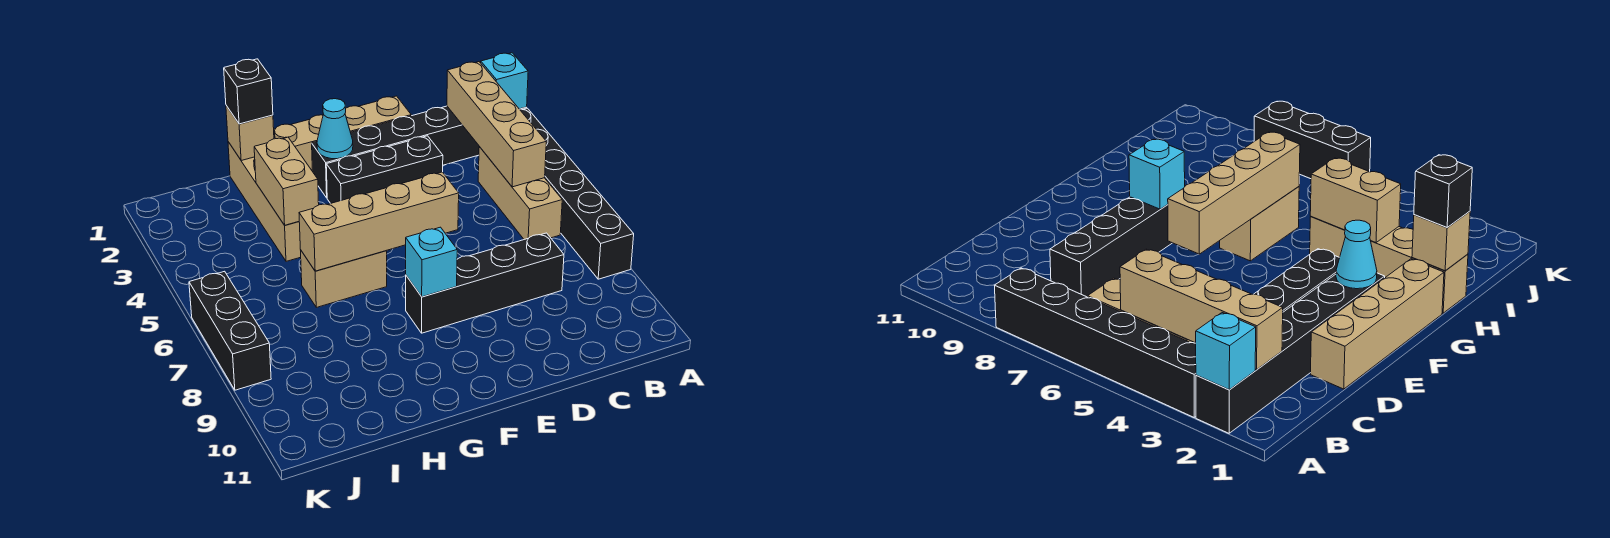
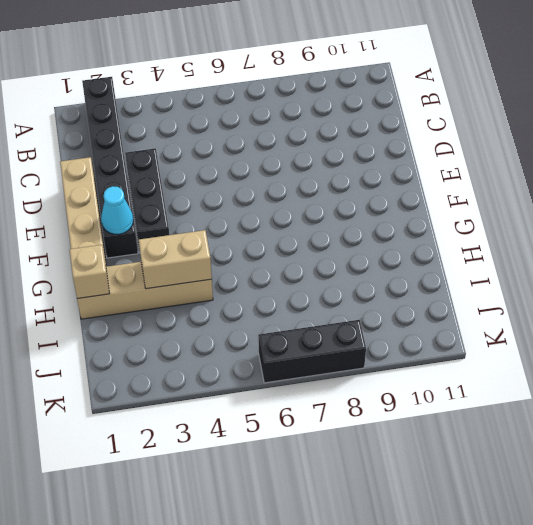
none -> black brick A3:A8 level 1
none -> tan brick B4:B6 level 1
none -> black brick C8:F8 level 1

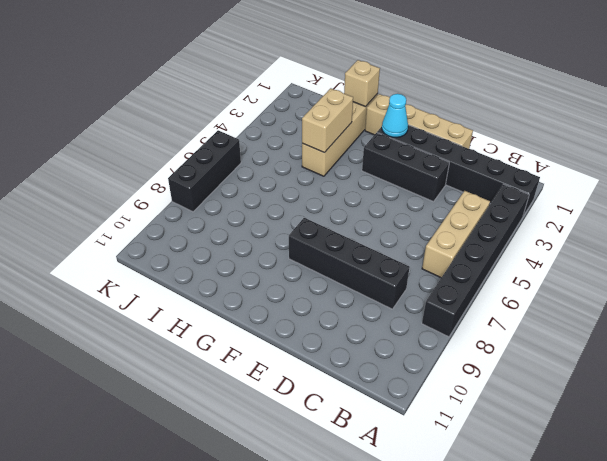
none -> tan brick G6:H6 level 1
none -> cyan brick A2 level 2
none -> tan brick B2:B5 level 2

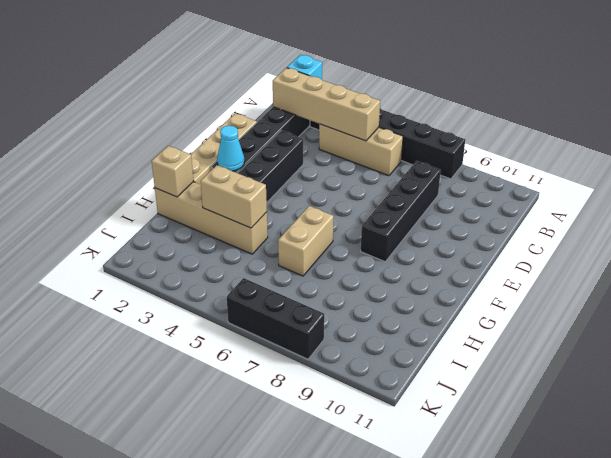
none -> tan brick E6:H6 level 2
none -> cyan brick F8 level 2
none -> black brick H1 level 3

